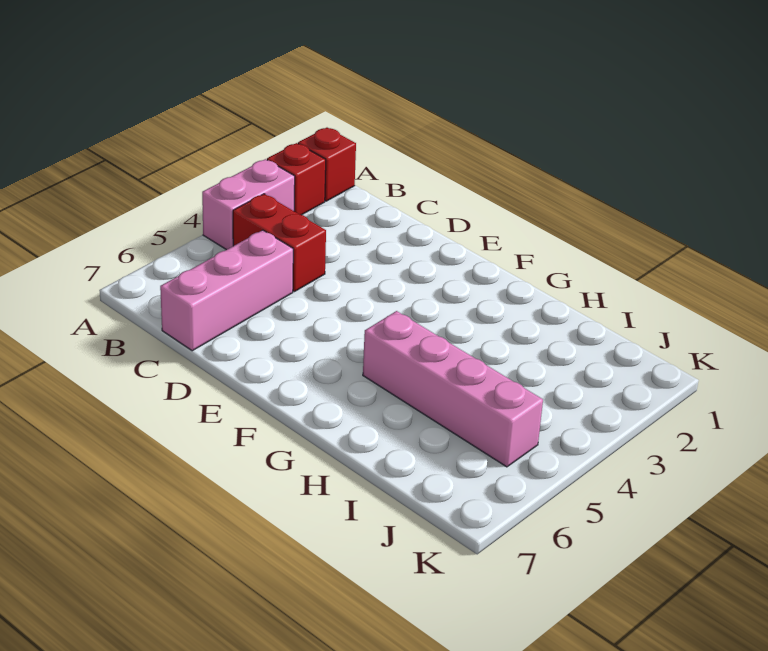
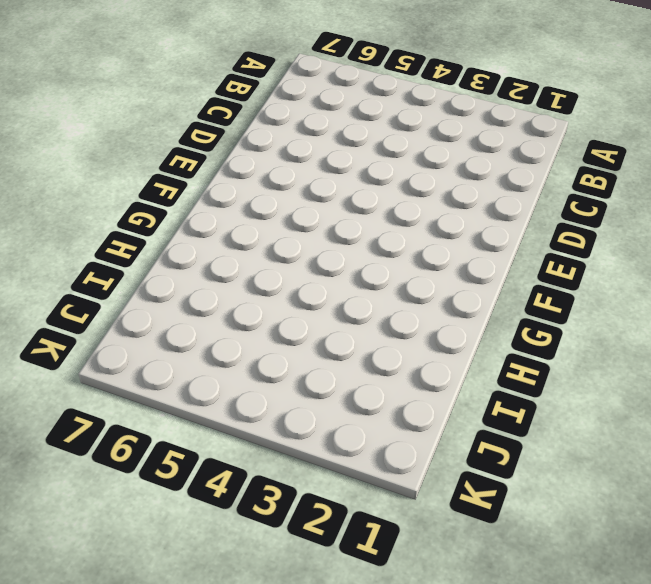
none -> red brick A1 level 1
none -> red brick A2 level 1

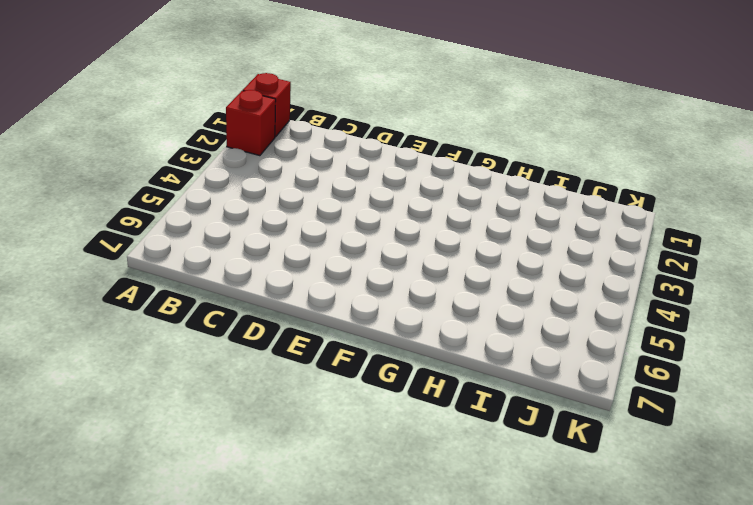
none -> pink brick A3:A4 level 1
none -> red brick B4:C4 level 1

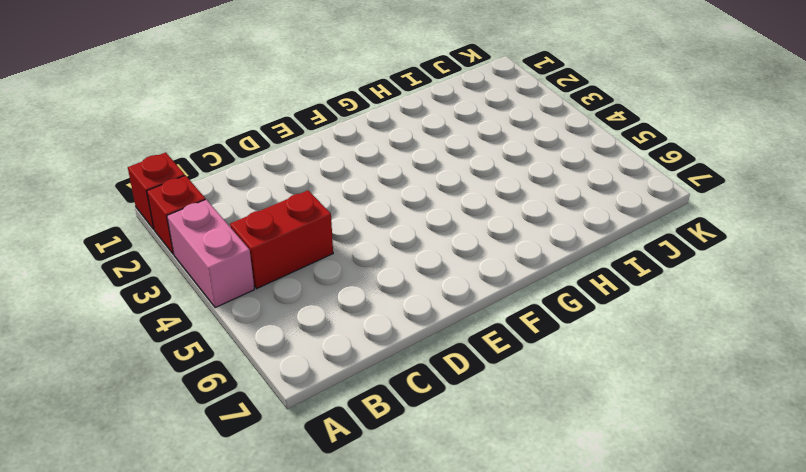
none -> pink brick C5:C7 level 1
none -> pink brick G5:J5 level 1

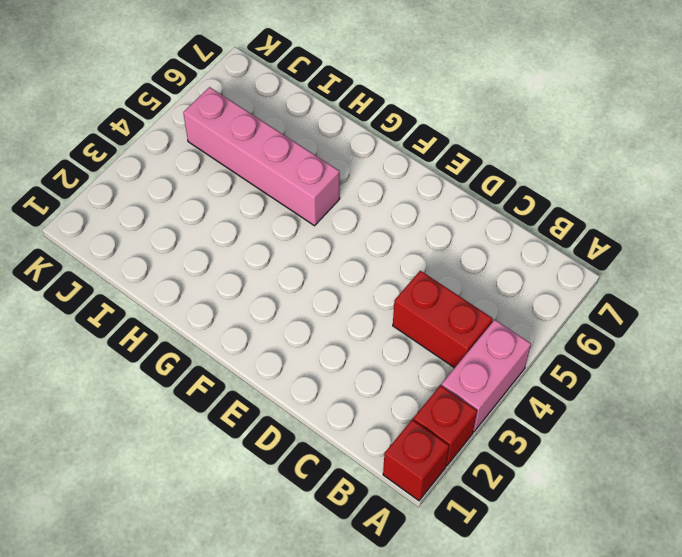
none -> pink brick C5:C7 level 1

